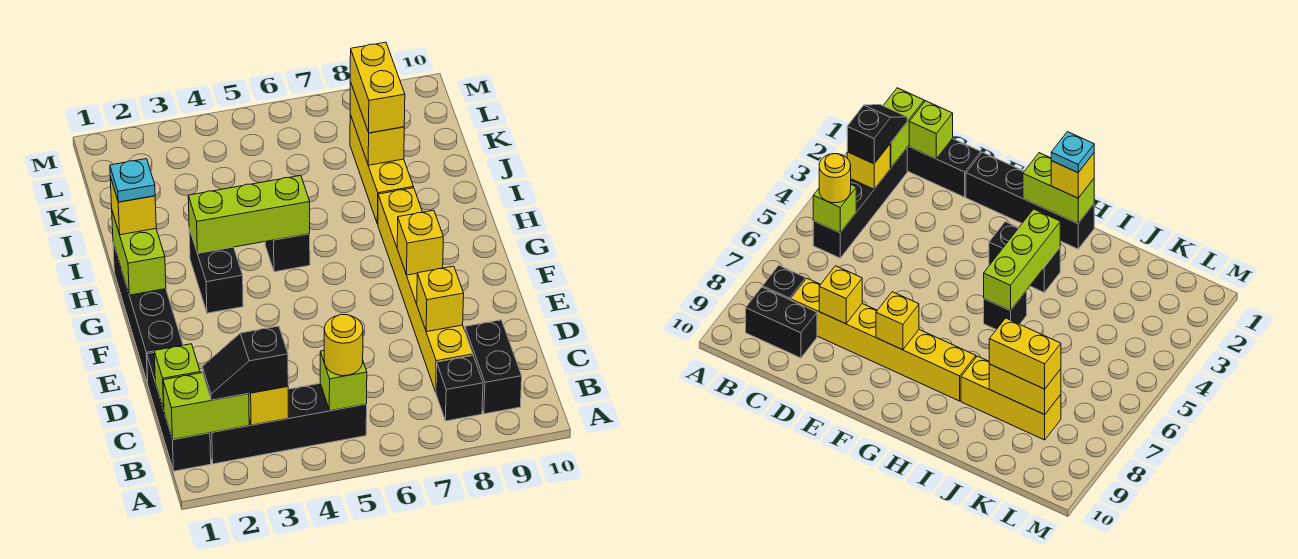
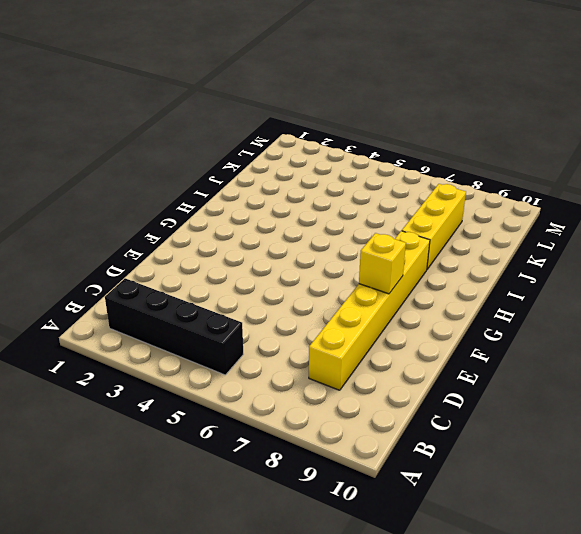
none -> black brick B1:D1 level 1
none -> black brick B8 level 1
none -> black brick B9:C9 level 1

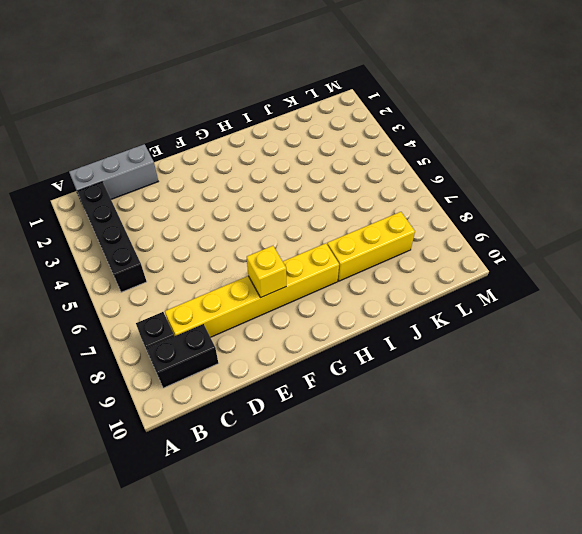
grey brick B1:D1 level 1 -> black brick B1:D1 level 1
none -> black brick E1:H1 level 1
none -> black brick G3:H3 level 1
none -> black brick H5 level 1

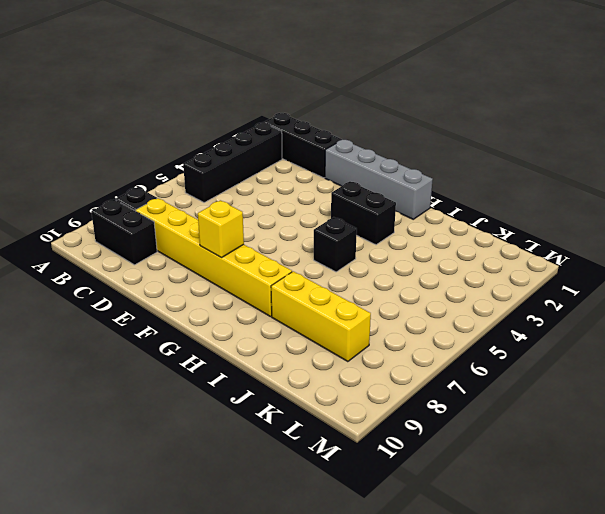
grey brick E1:H1 level 1 -> black brick E1:H1 level 1
none -> lime brick B1:B2 level 2
none -> yellow brick B3 level 2
none -> lime brick B5 level 2

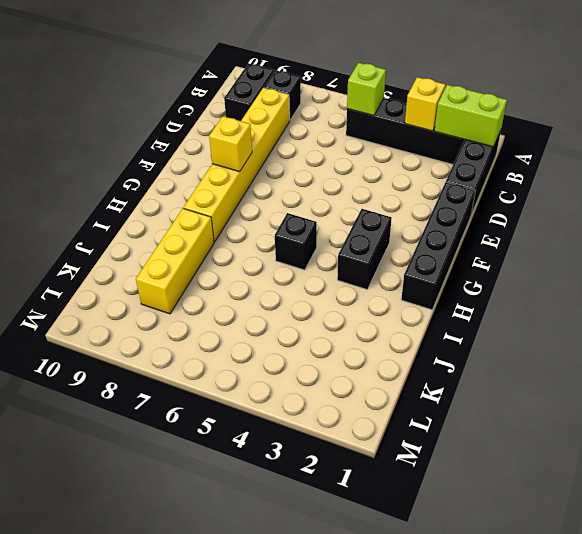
none -> lime brick C1 level 2
none -> yellow brick D8 level 2
none -> lime brick G1:H1 level 2

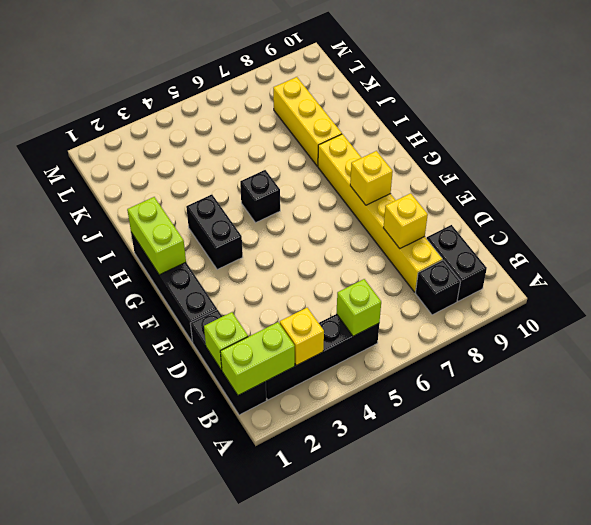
none -> lime brick H3:H5 level 2
none -> yellow brick J8:K8 level 2
none -> black slope B2:B3 level 3 top 3

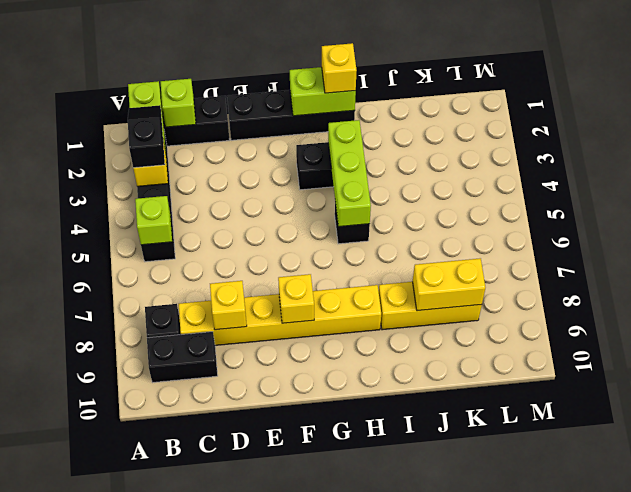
none -> yellow round brick B5 level 3
none -> yellow brick J8:K8 level 3
none -> cyan plate H1 level 4

